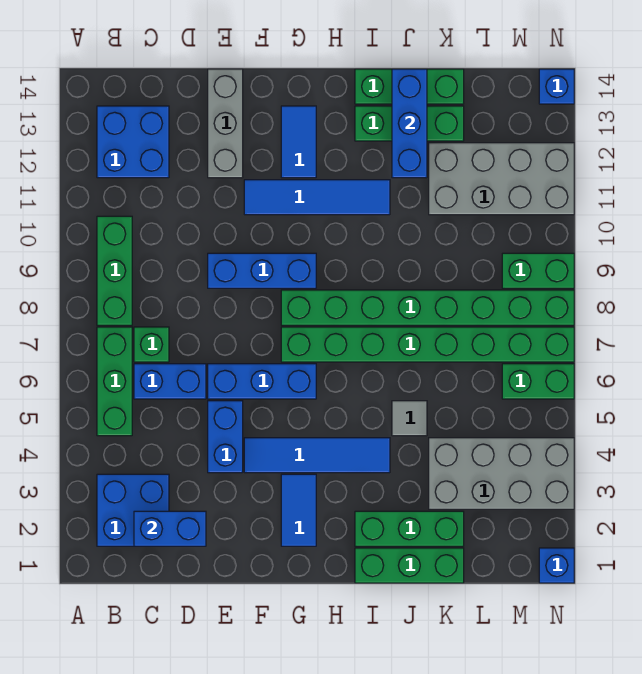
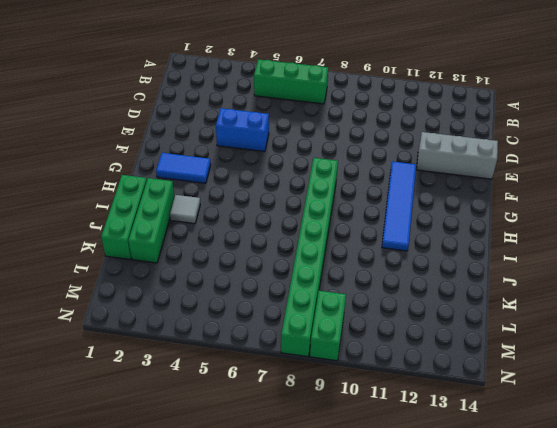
grey tile I3 level 1 -> grey tile J5 level 1
none -> blue brick B2:C3 level 1
none -> green brick B8:B10 level 1
none -> blue brick B12:C13 level 1

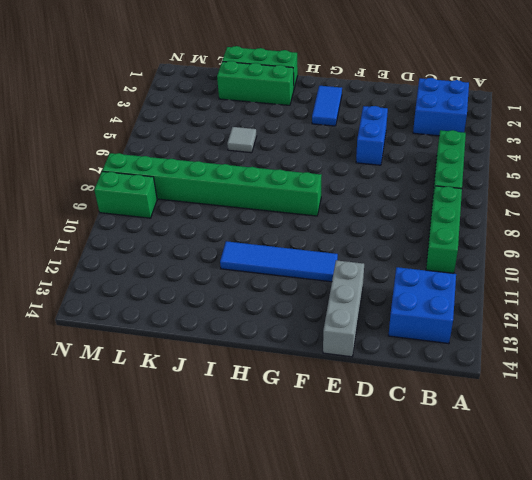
none -> blue brick C6:D6 level 1
none -> green brick C7 level 1
none -> blue brick E6:G6 level 1

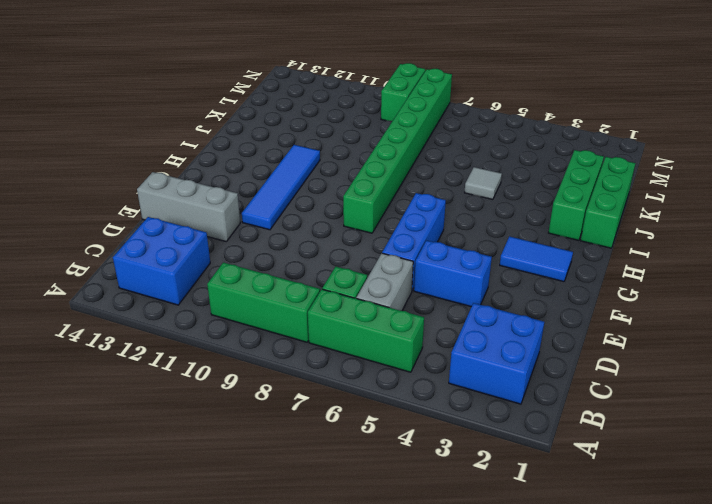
grey brick C6:D6 level 1 -> blue brick C6:D6 level 1
none -> blue brick E9:G9 level 1
none -> blue tile F4:I4 level 1
none -> green brick G7:N7 level 1

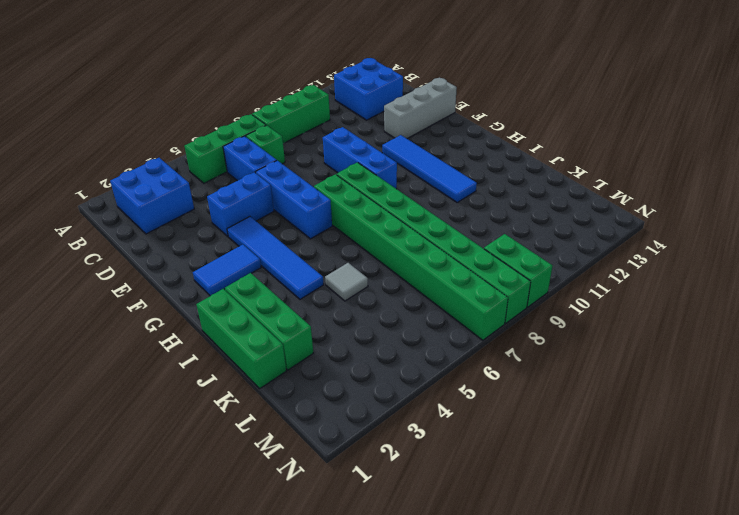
none -> blue tile G12:G13 level 1
none -> green brick I13:K13 level 1
none -> green brick I14:K14 level 1

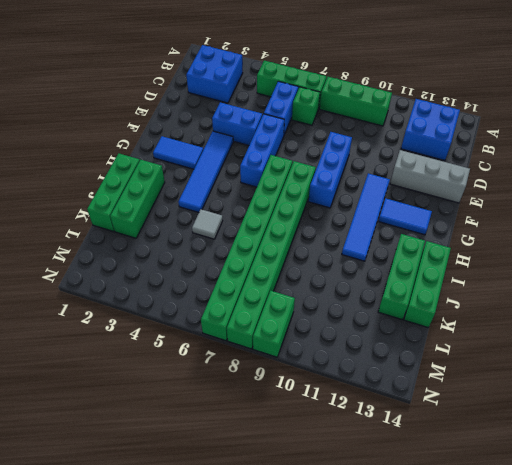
none -> grey brick K3:N4 level 1
none -> grey brick K11:N12 level 1
none -> green brick M6:N6 level 1

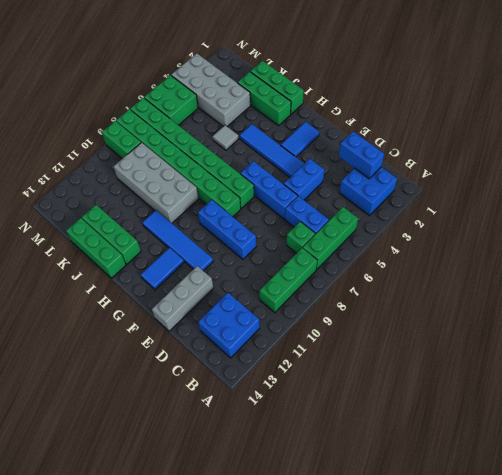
grey brick I9:L10 level 1 -> grey brick K11:N12 level 1
green brick M5:N6 level 1 -> green brick M6:N6 level 1
none -> blue brick N1 level 1
none -> blue brick N14 level 1
none -> blue brick J12:J14 level 2

